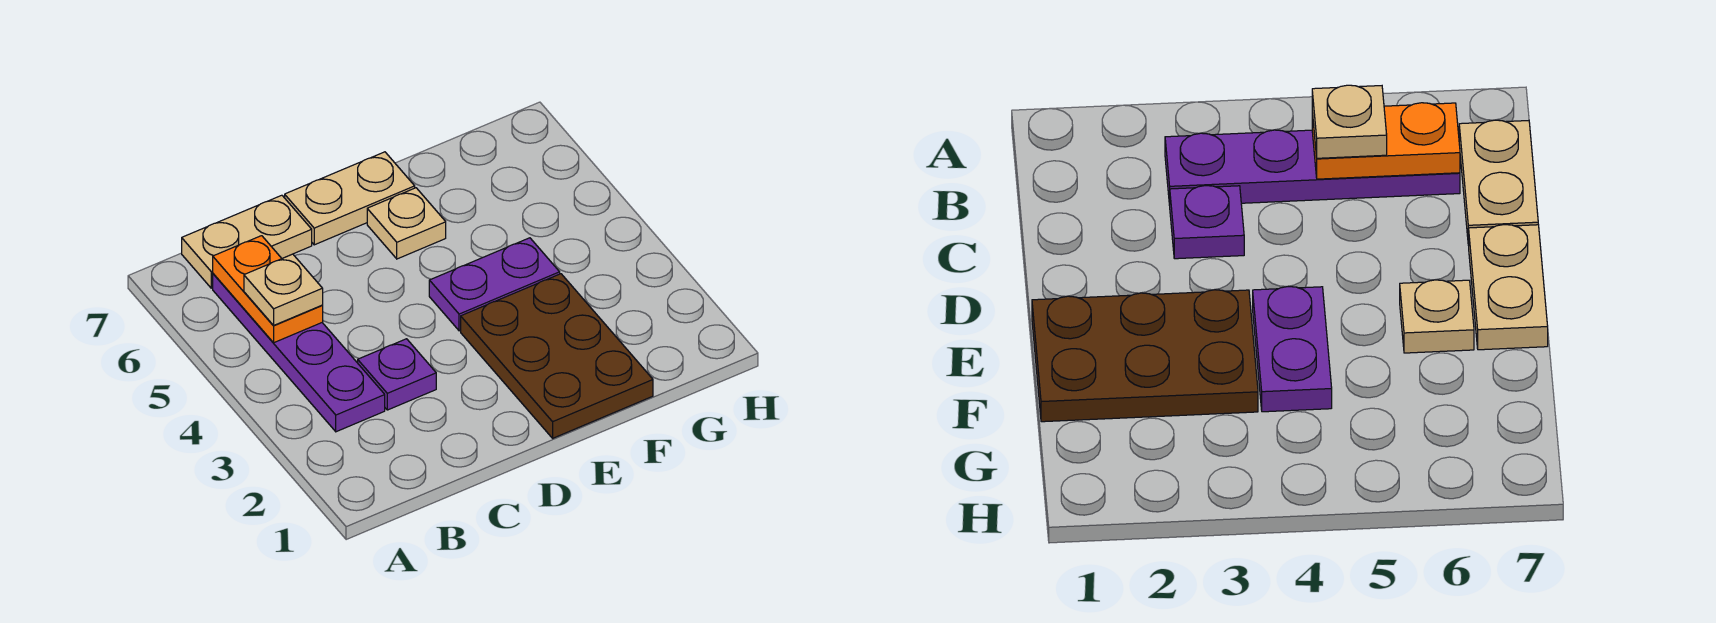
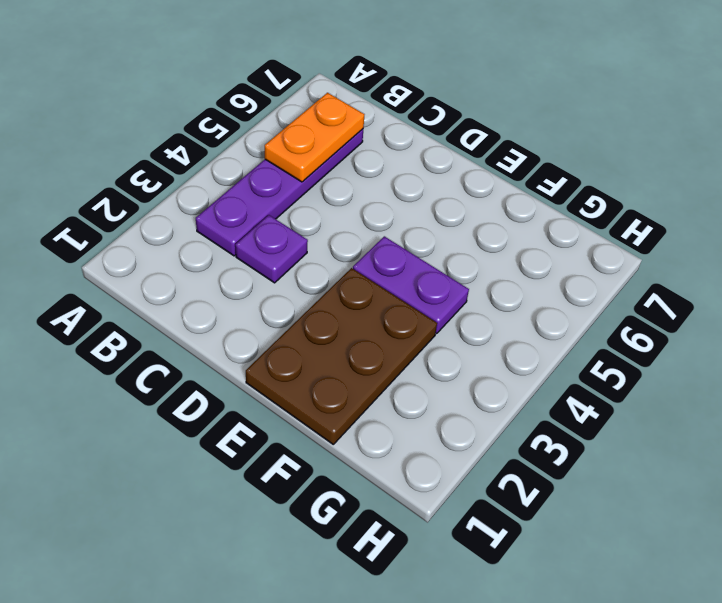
none -> tan plate B7:C7 level 1
none -> tan plate D7:E7 level 1

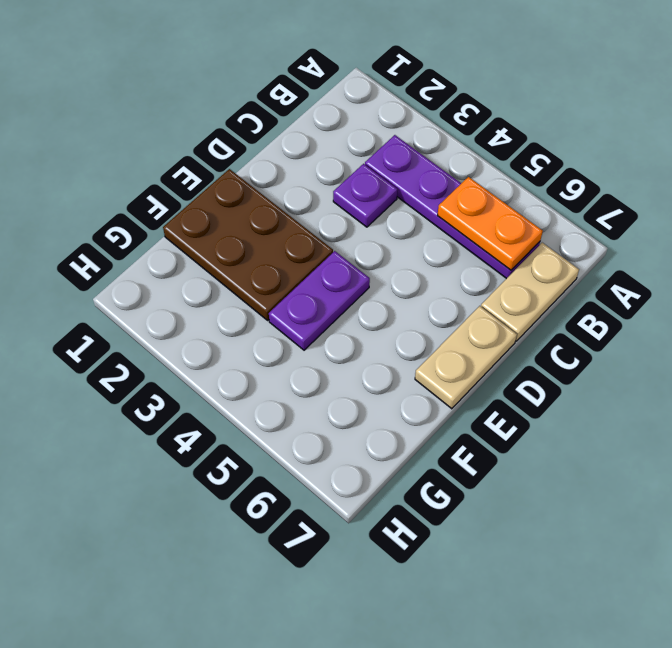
none -> tan plate E6 level 1
none -> tan plate B5 level 3

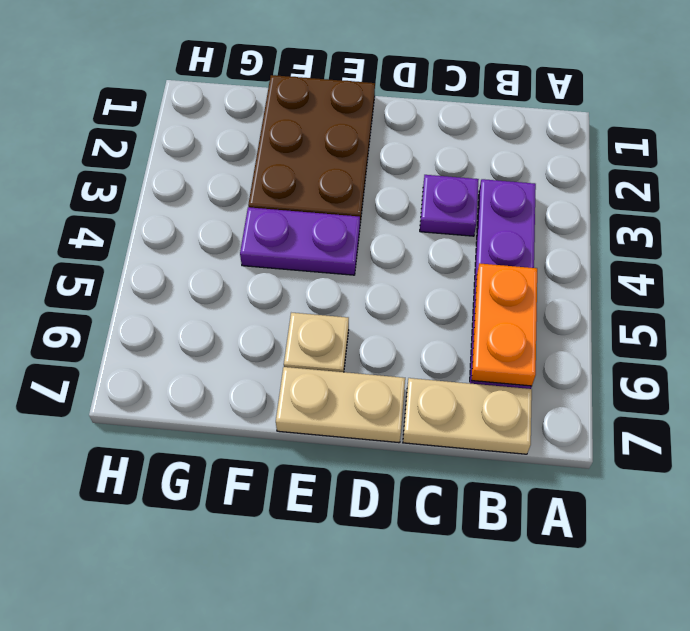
none -> tan plate B5 level 3

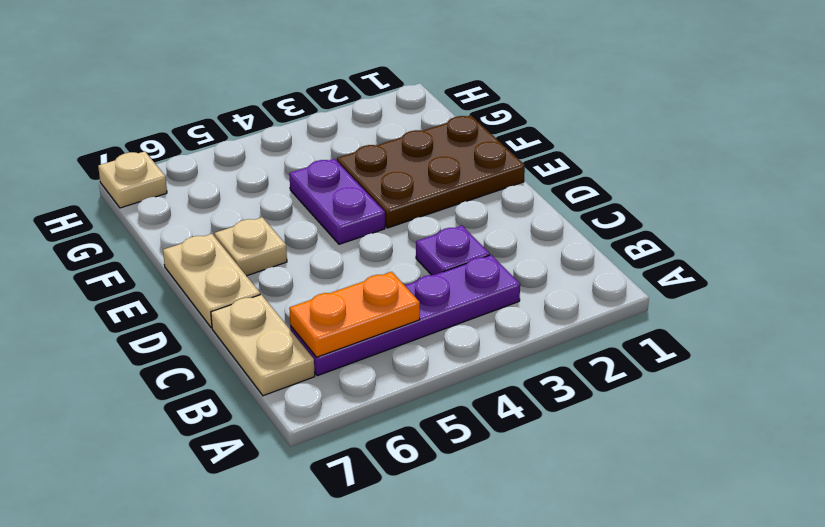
tan plate H7 level 1 -> tan plate B5 level 3

